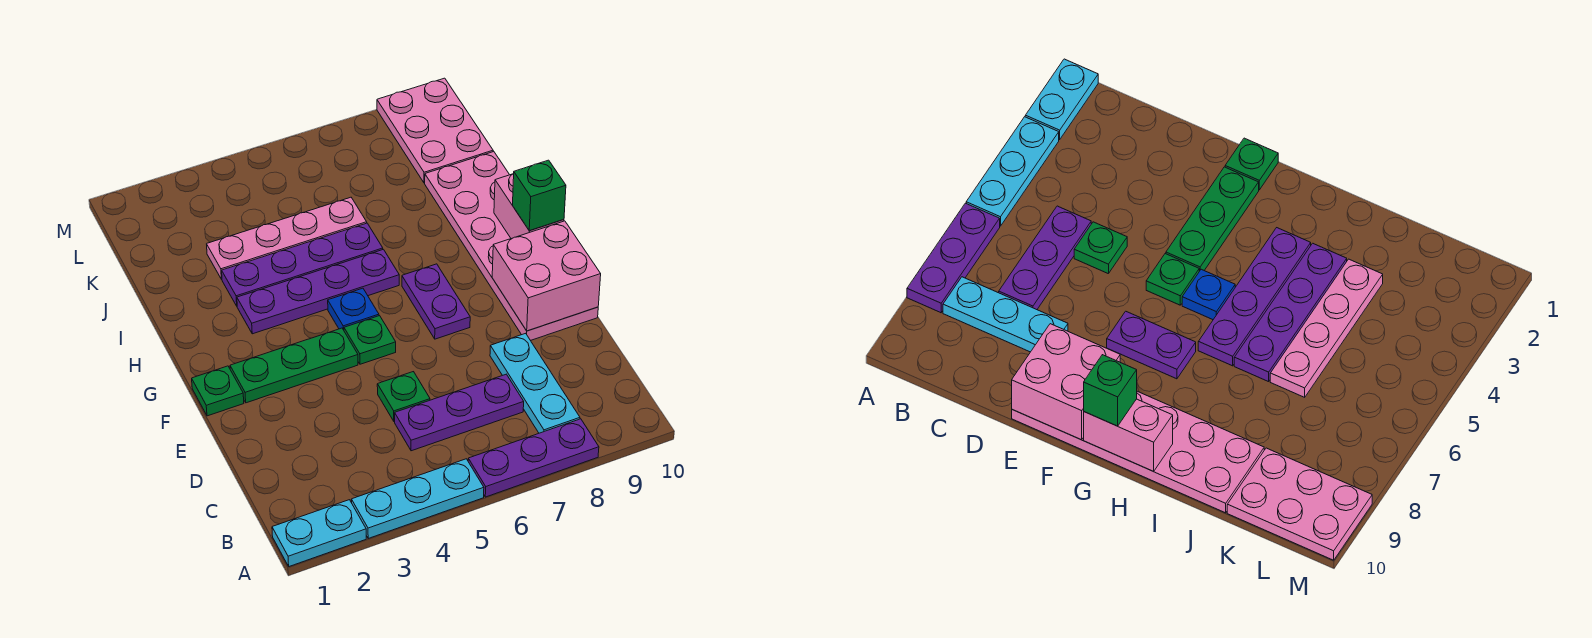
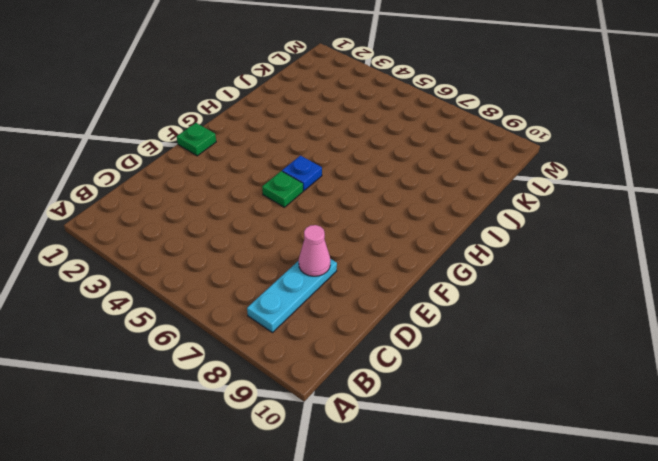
pink cone D8 level 2 -> none
none -> cyan plate A1:A2 level 1
none -> cyan plate A3:A5 level 1
none -> purple plate A6:A8 level 1

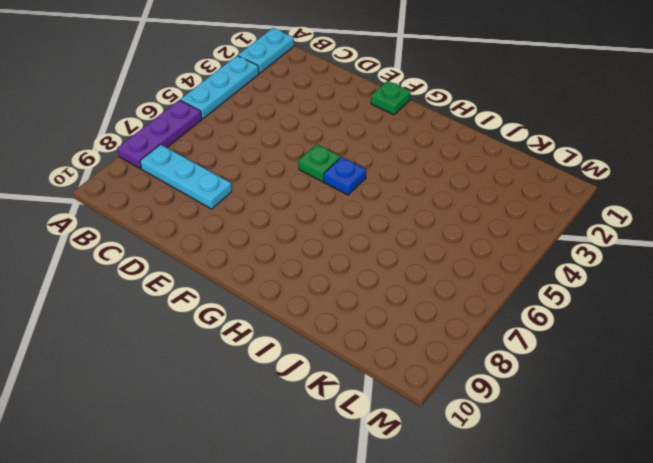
none -> purple plate C5:C7 level 1
none -> green plate D5 level 1
none -> pink plate E9:J10 level 1

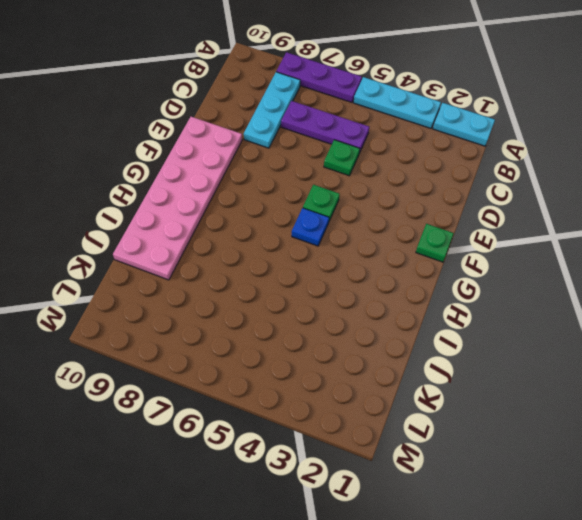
none -> green plate F2:F4 level 1
none -> purple plate F7:G7 level 1
none -> purple plate H3:H6 level 1

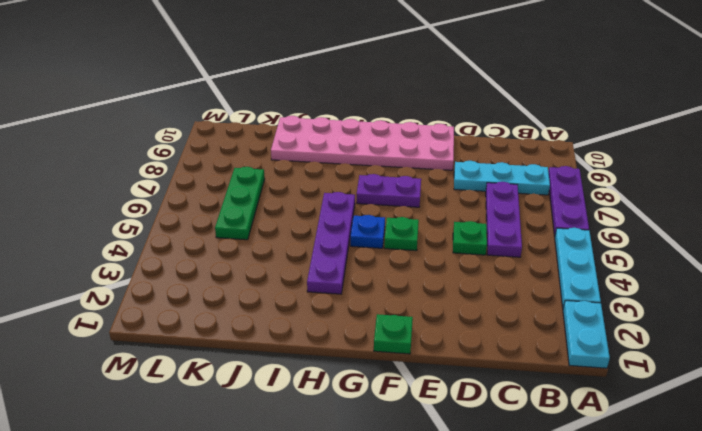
green plate K5:K7 level 1 -> green plate F2:F4 level 1
none -> purple plate I3:I6 level 1
none -> pink plate J3:J6 level 1
none -> pink plate K9:M10 level 1

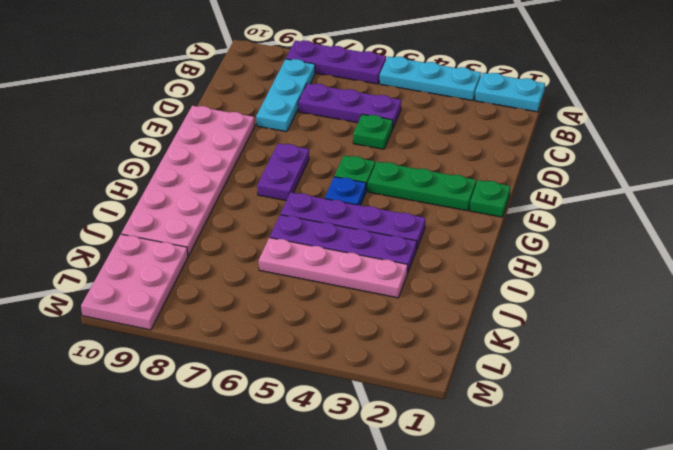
none -> pink brick E9:F10 level 2
none -> pink brick G10:H10 level 2
none -> green brick G10 level 3

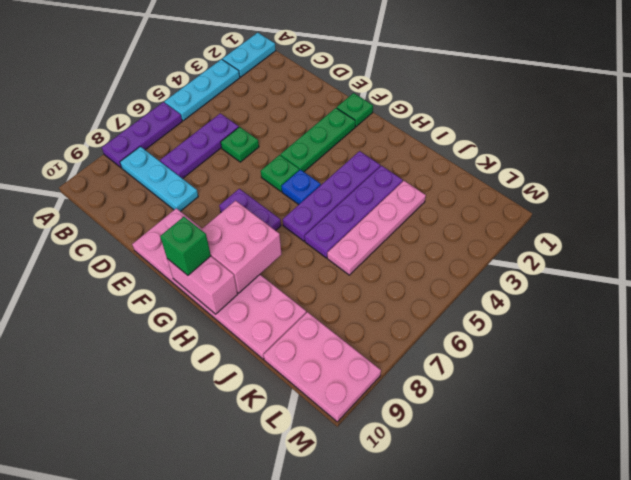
pink brick G8:H9 level 2 -> pink brick E9:F10 level 2

